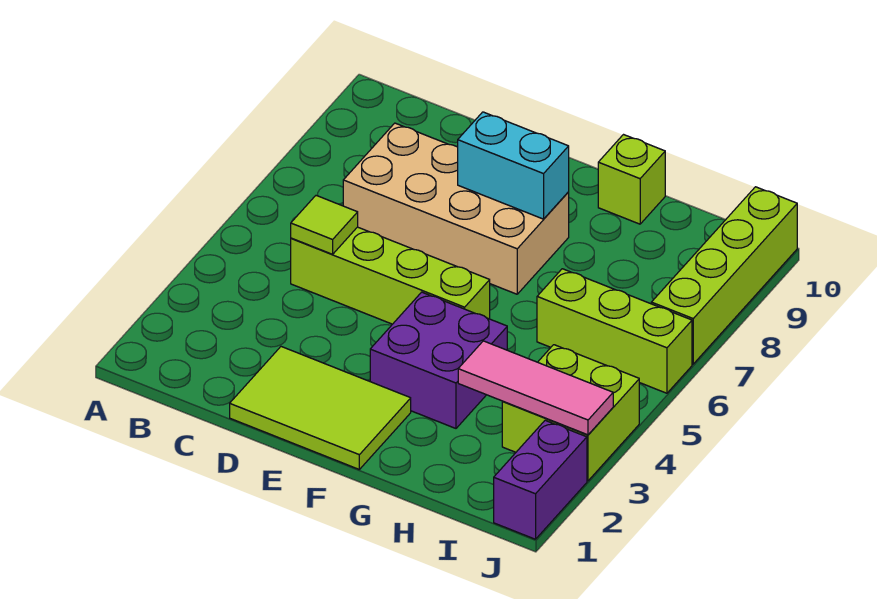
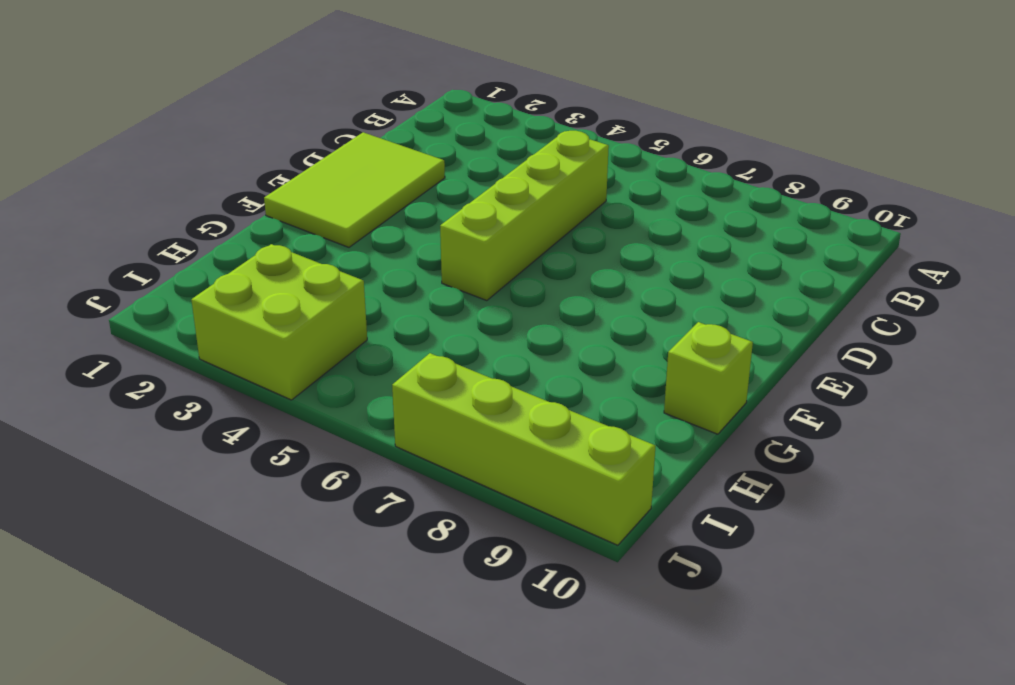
none -> tan brick C7:F8 level 1
none -> purple brick F3:G4 level 1
none -> lime brick H6:J6 level 1

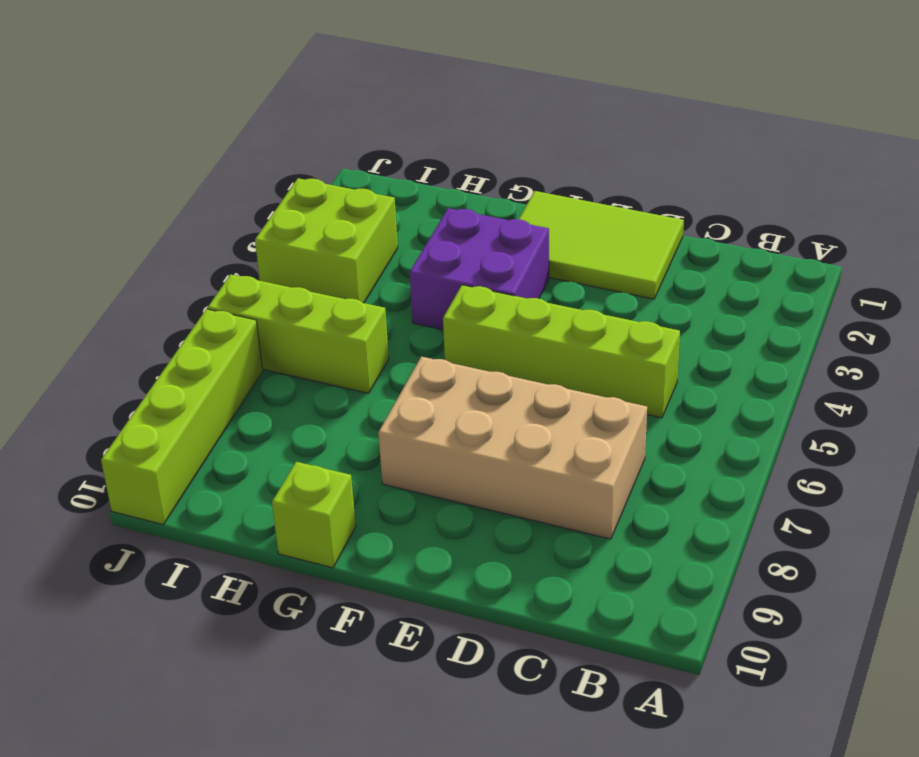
none -> purple brick J1:J2 level 1
none -> lime tile C5 level 2
none -> cyan brick E8:F8 level 2

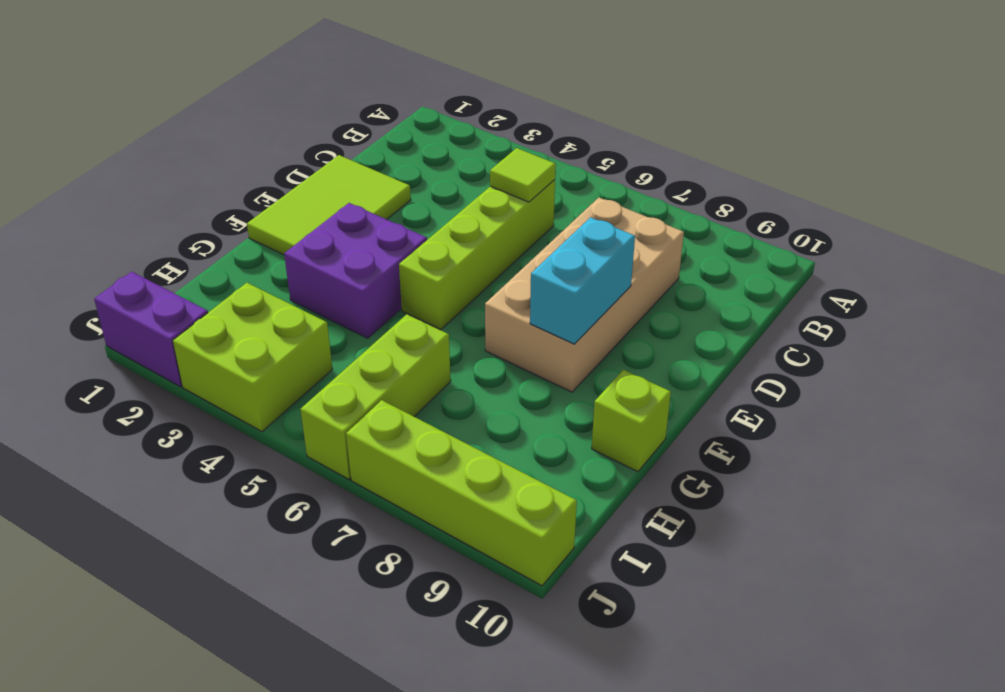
none -> pink tile H3:J3 level 2

